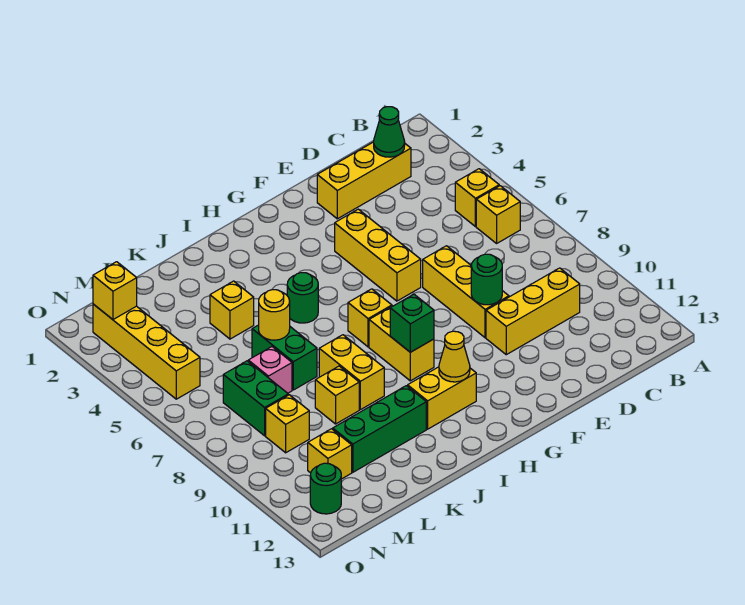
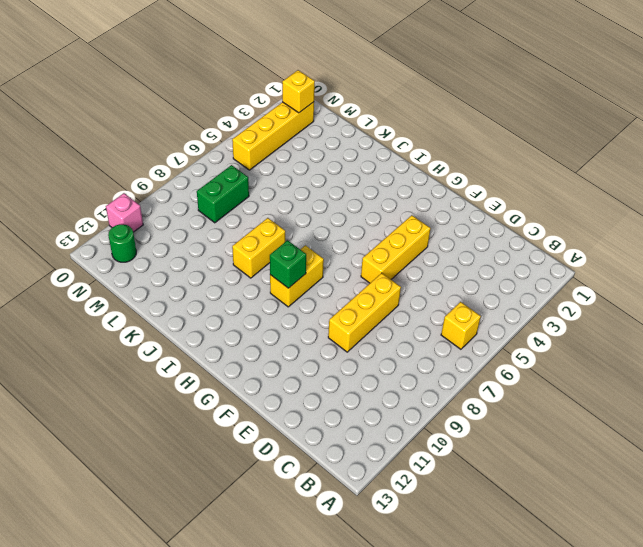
pink brick O11 level 1 -> pink brick L7 level 1
none -> yellow brick B5 level 1
none -> yellow brick C2:E2 level 1
none -> yellow brick C10:E10 level 1

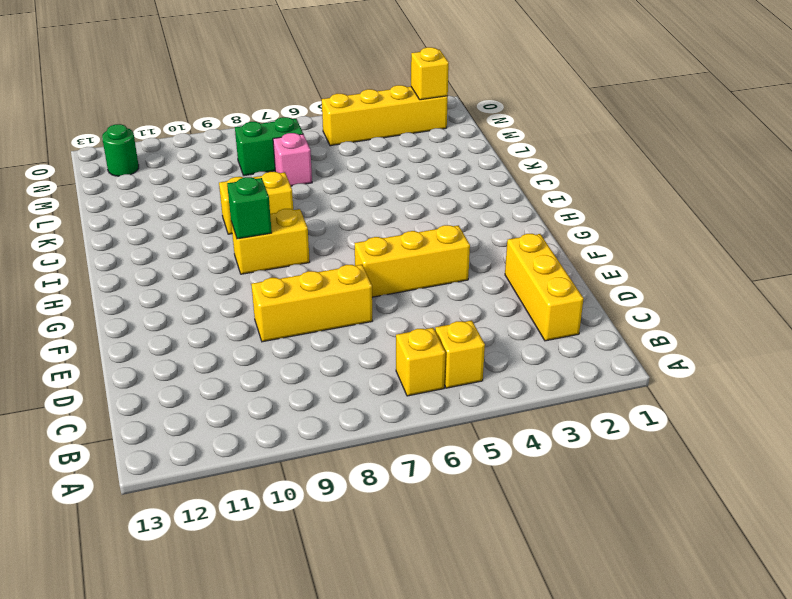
none -> yellow brick C10:E10 level 1
none -> yellow brick H7 level 1
none -> yellow brick H11:I11 level 1

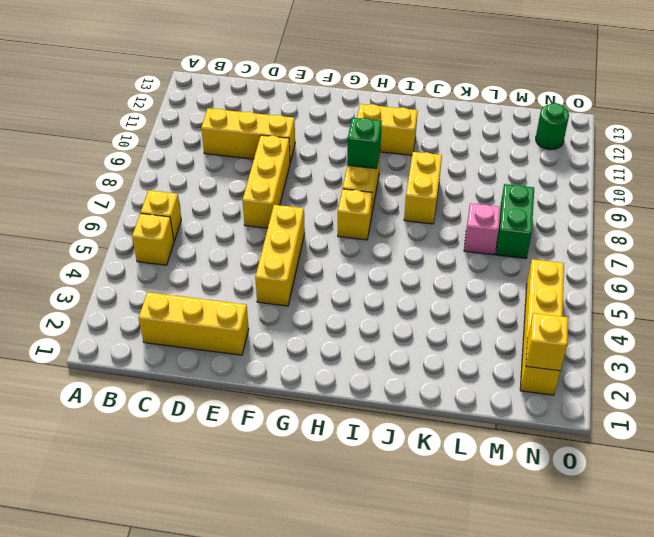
none -> green round brick I5 level 1
none -> green brick J11:L11 level 1
none -> yellow brick K4 level 1

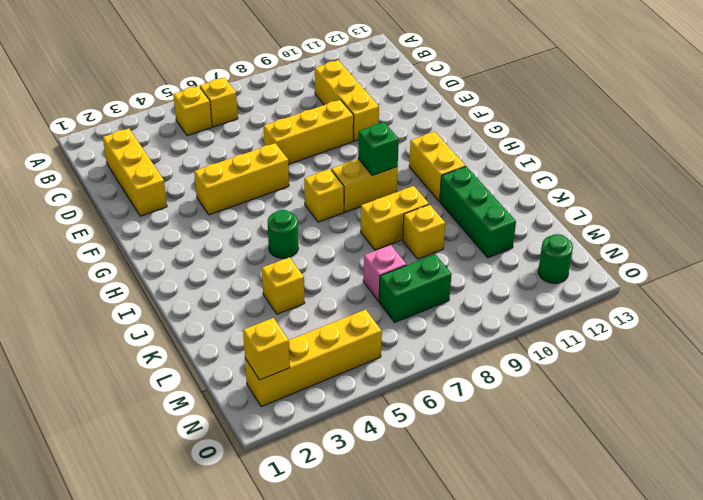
none -> green brick K6:K7 level 1
none -> yellow brick M9 level 1
none -> yellow brick M11 level 1

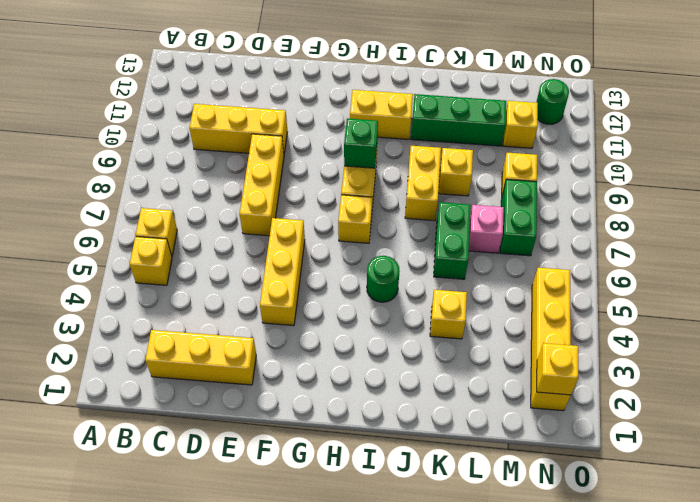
none -> green cone C2 level 2
none -> green round brick E9 level 2
none -> yellow cone H11 level 2

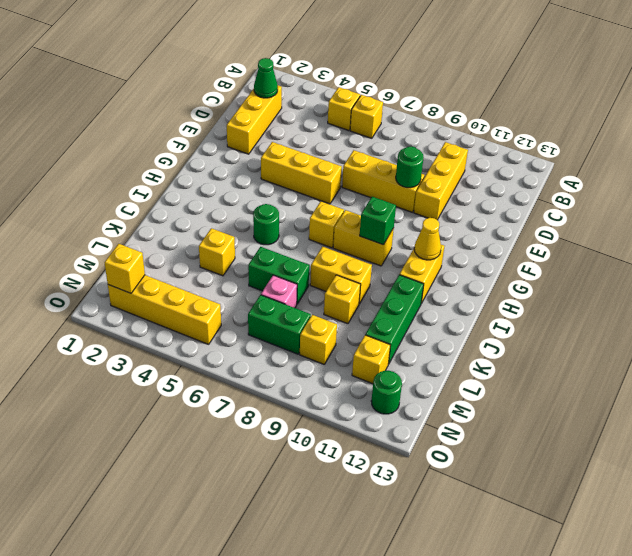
none -> yellow round brick K6 level 2

